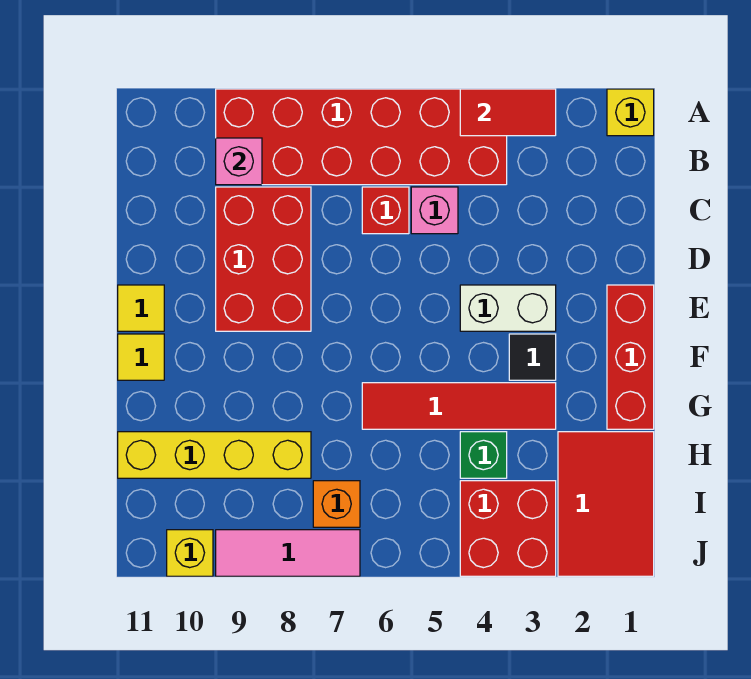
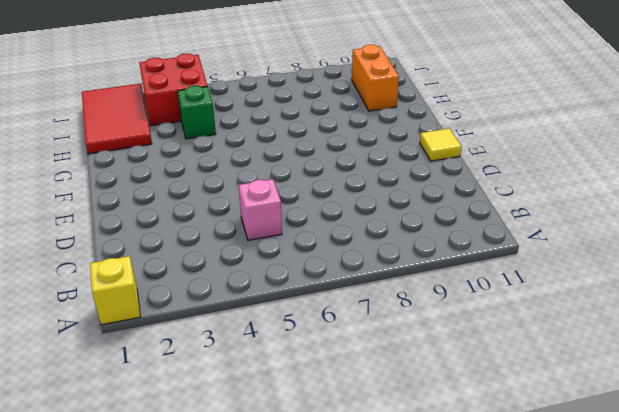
orange brick H10:I10 level 1 -> yellow brick H8:H11 level 1
none -> red brick A4:B9 level 1
none -> red brick C6 level 1
none -> red brick C8:E9 level 1

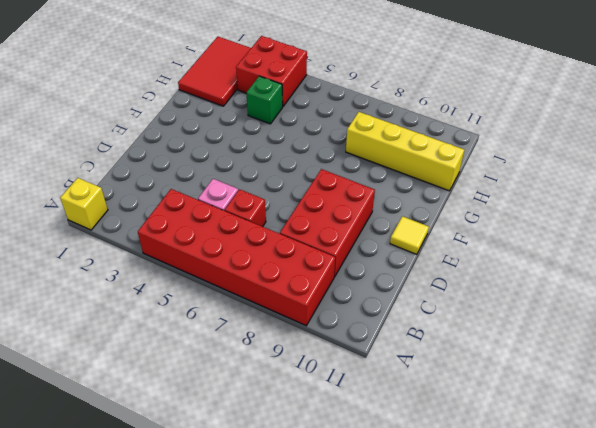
none -> red brick E1:G1 level 1
none -> white brick E3:E4 level 1
none -> black tile F3 level 1

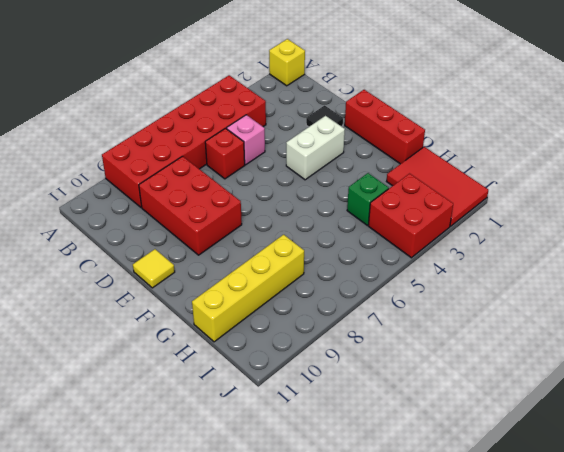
black tile D2 level 1 -> black tile F3 level 1
none -> yellow tile F11 level 1
none -> red tile G3:G6 level 1
none -> orange brick I7 level 1

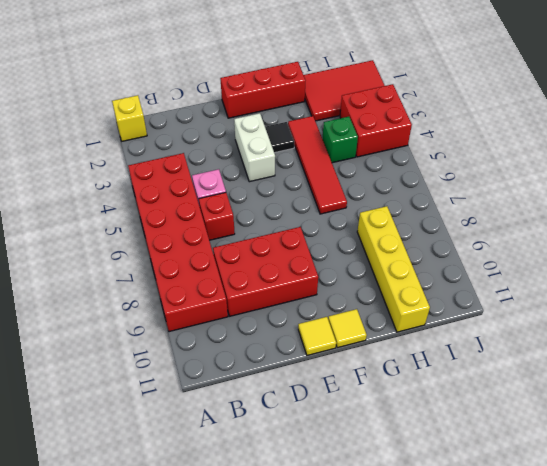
none -> orange brick I7 level 1
none -> pink tile J7:J9 level 1
none -> yellow brick J10 level 1

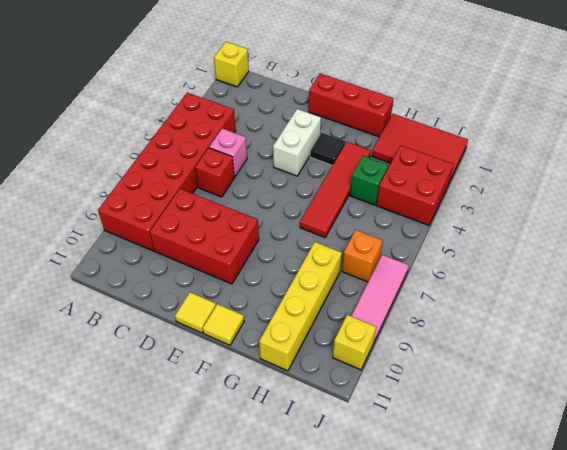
none -> red tile A3:A4 level 2
none -> pink brick B9 level 2

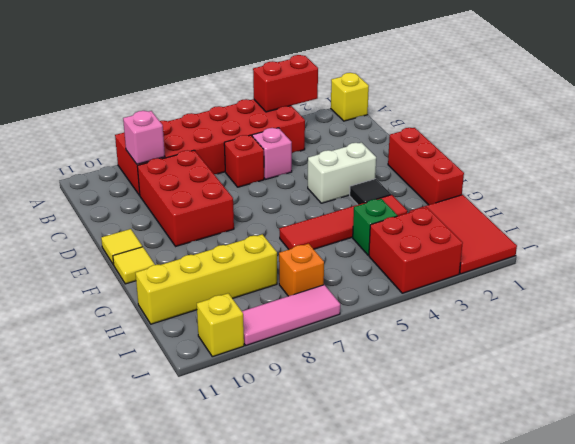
red brick A3:A4 level 2 -> red tile A3:A4 level 2

